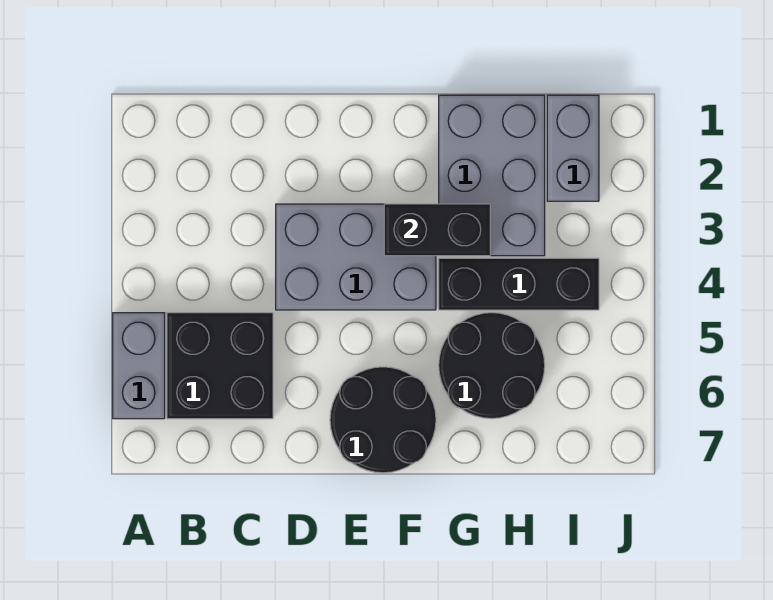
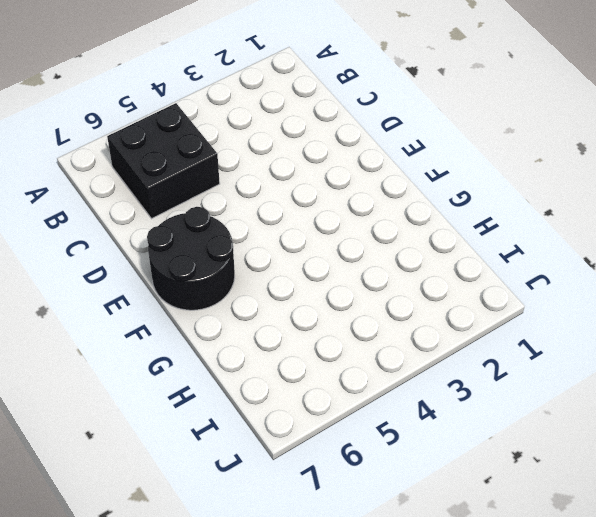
none -> grey brick A5:A6 level 1
none -> grey brick D3:F4 level 1

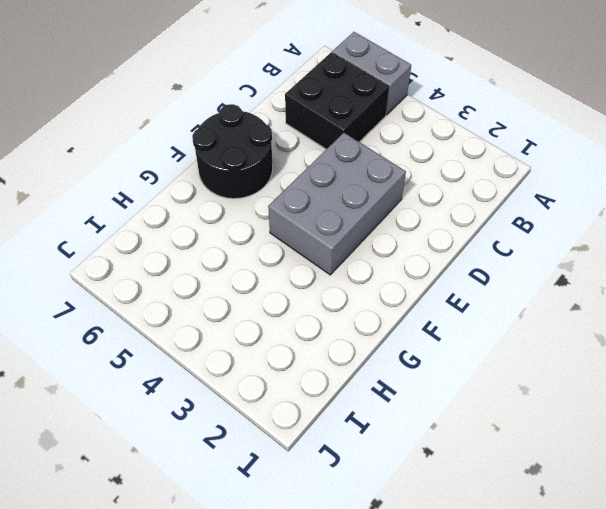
none -> grey brick G1:H3 level 1
none -> black brick G4:I4 level 1

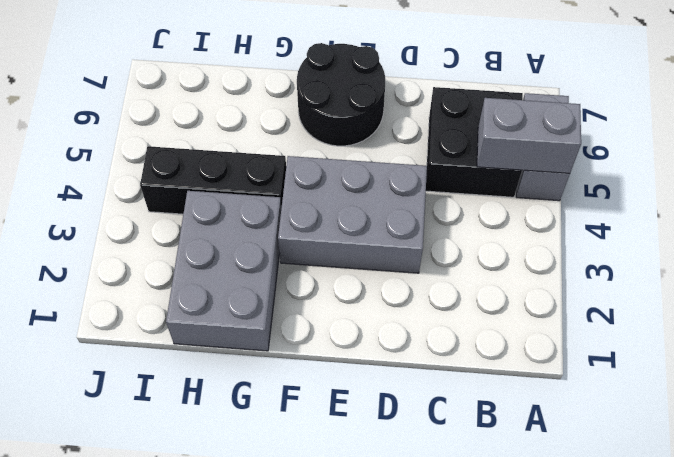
grey brick A5:B5 level 2 -> grey brick I1:I2 level 1
none -> black round brick G5:H6 level 1
none -> black brick F3:G3 level 2

